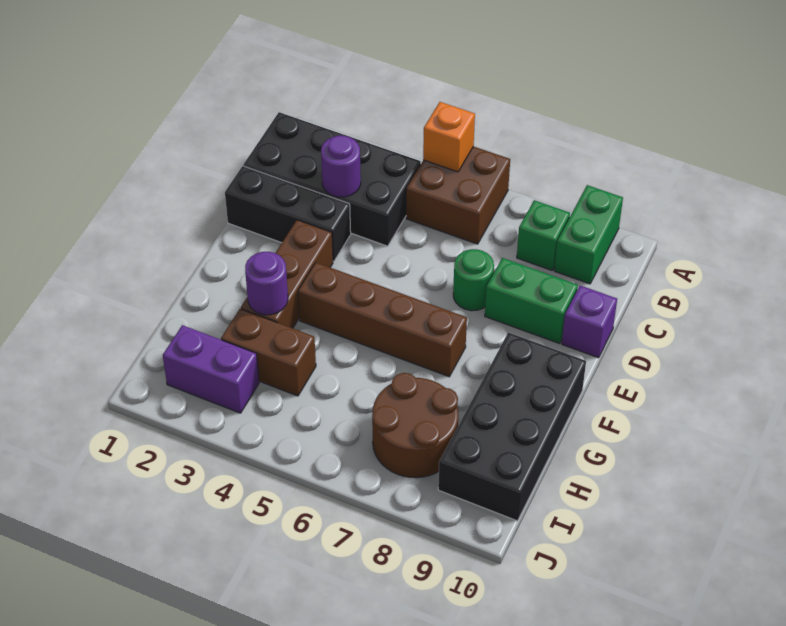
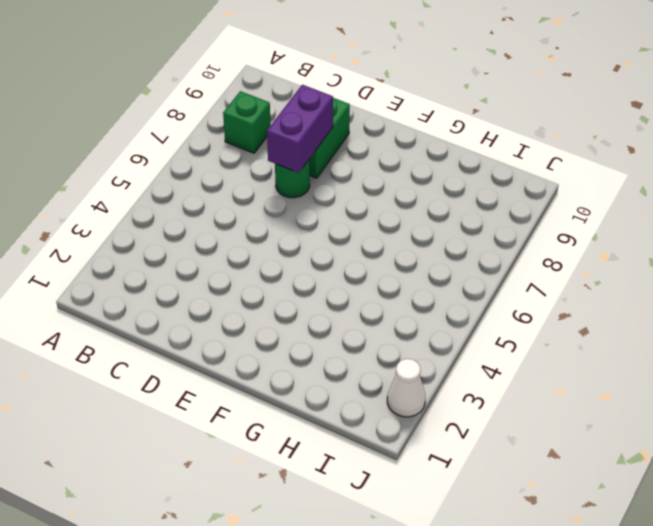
purple brick D7:D8 level 2 -> purple brick I2:I3 level 1
white cone J2 level 1 -> none
none -> brown brick A5:B6 level 1
none -> green brick A9:B9 level 1
none -> black brick B1:C4 level 1

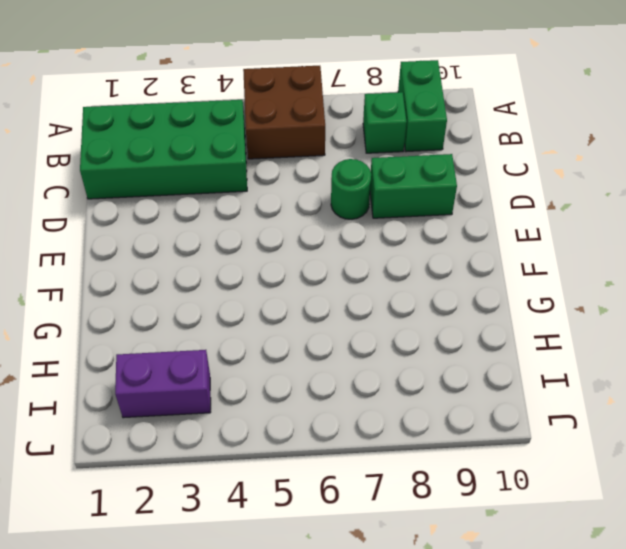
green brick B1:C4 level 1 -> black brick B1:C4 level 1
none -> black brick D1:D3 level 1
none -> purple brick D10 level 1
none -> brown brick E3:G3 level 1

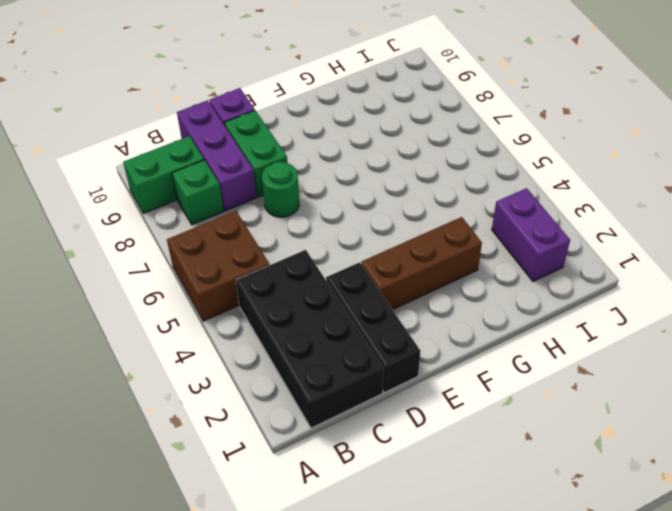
purple brick C8:C10 level 1 -> none
none -> brown brick F4:F7 level 1
none -> black brick F9:I10 level 1
none -> brown brick H3:H4 level 1

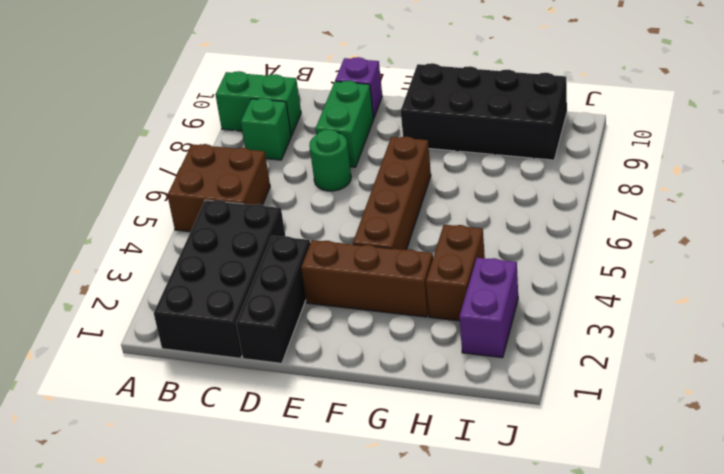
none -> brown round brick H7:I8 level 1
none -> orange brick A5 level 2
none -> purple round brick C3 level 2

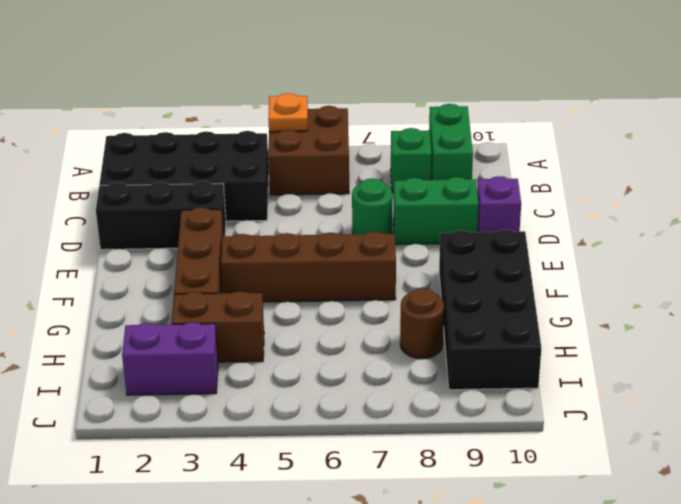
orange plate A5 level 2 -> orange brick A5 level 2
brown round brick H8 level 1 -> brown round brick H7:I8 level 1
none -> purple round brick C3 level 2
none -> purple round brick G3 level 2

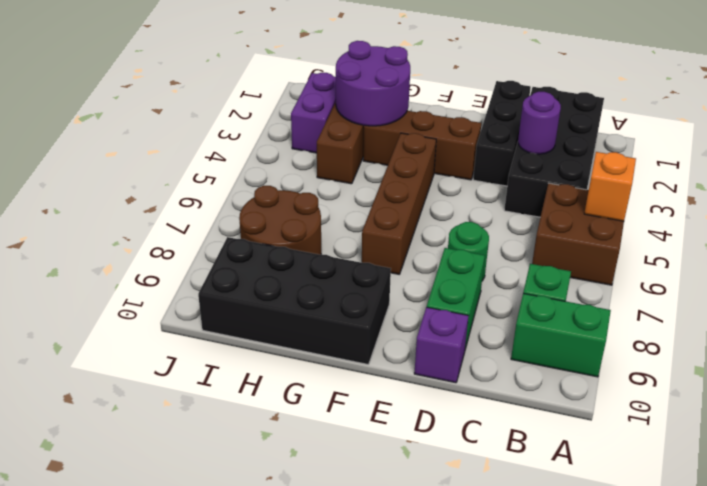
purple round brick G2:H3 level 2 -> purple round brick G3 level 2

